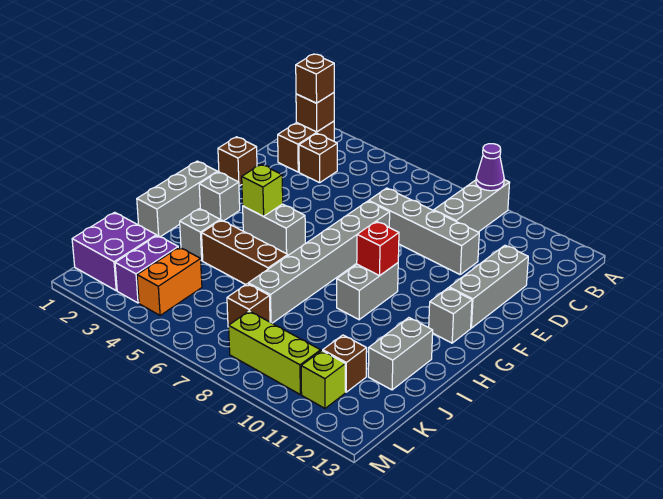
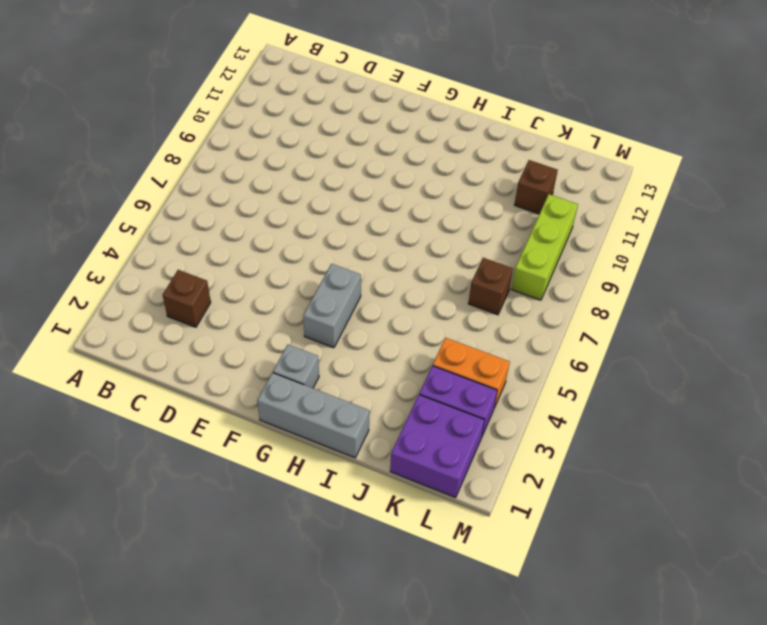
none -> grey brick A9:C9 level 1
none -> brown brick B2:C2 level 1
none -> grey brick D7:D10 level 1

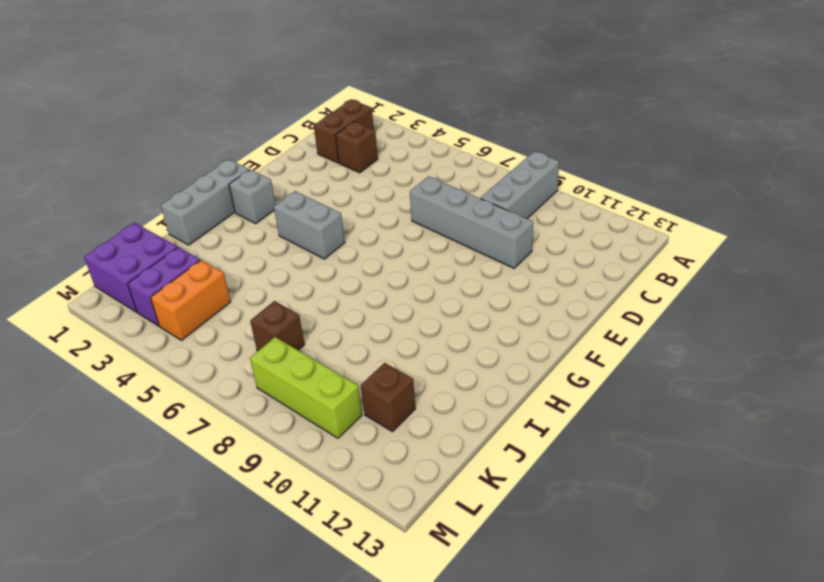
none -> grey brick D12:F12 level 1
none -> brown brick E1 level 1
none -> grey brick E7:J7 level 1

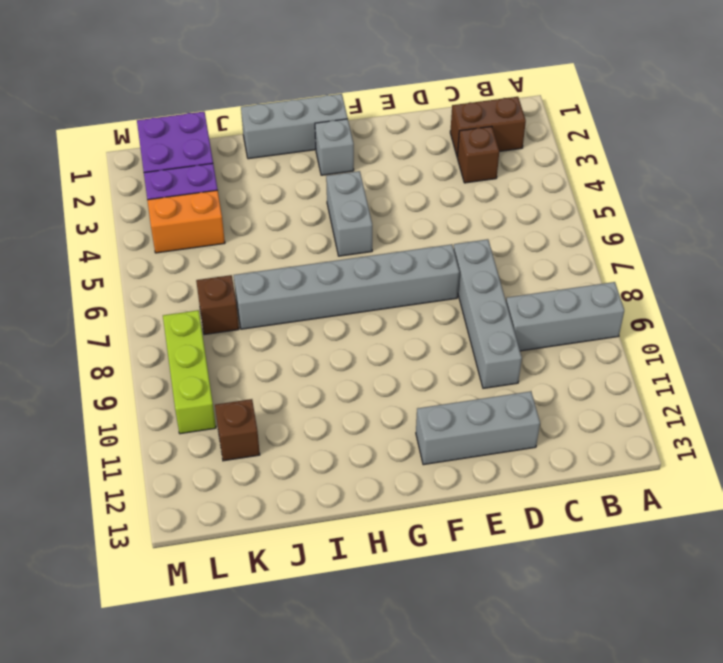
none -> brown brick E1 level 1
none -> grey brick G9:H9 level 1
none -> grey brick G12 level 1

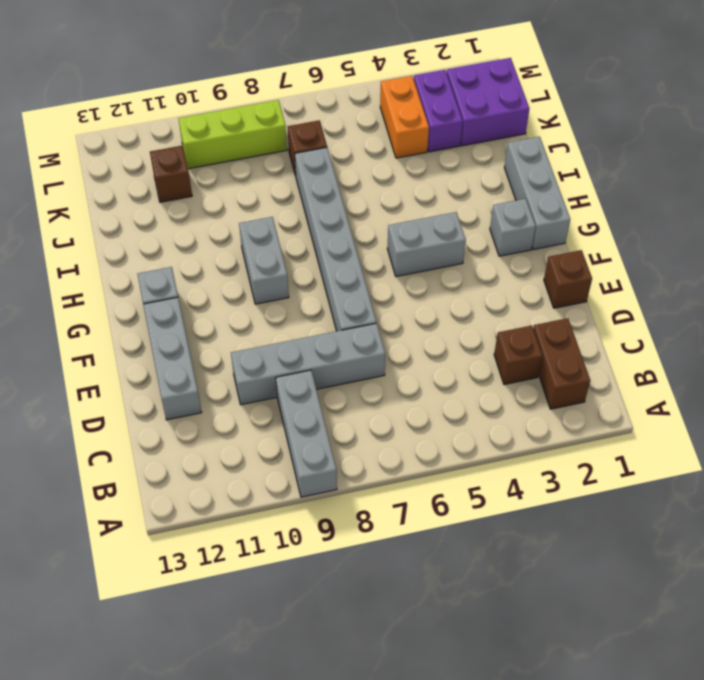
none -> grey brick I3 level 1
none -> brown brick I4:I6 level 1
none -> grey brick I12:J12 level 1

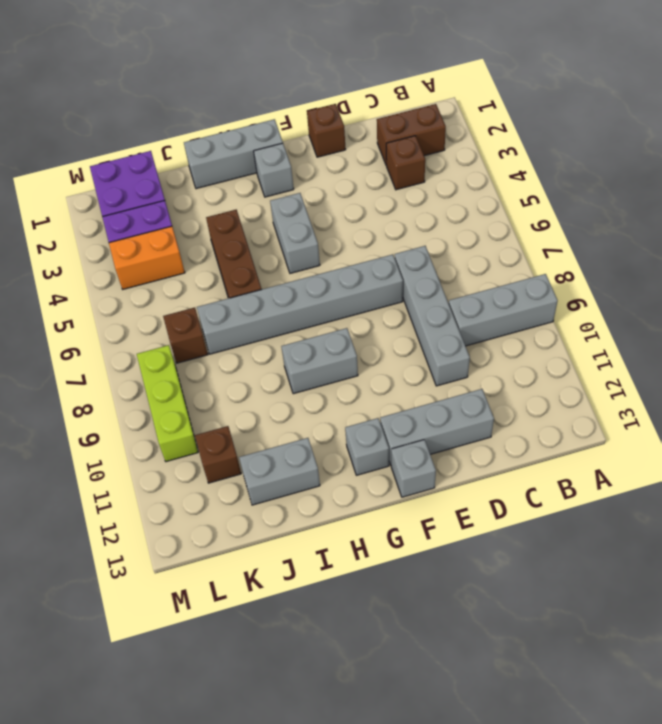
grey brick F13 level 1 -> grey brick I3 level 1
none -> lime brick L11 level 1
none -> purple cone A9 level 2
none -> brown brick B2 level 2

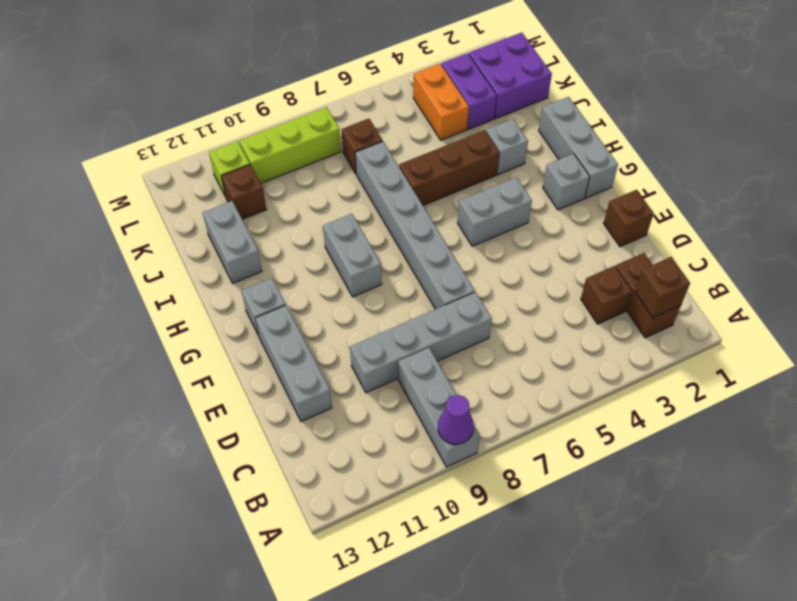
none -> lime brick G4 level 2
none -> red brick G9 level 2
none -> brown brick B2 level 3

